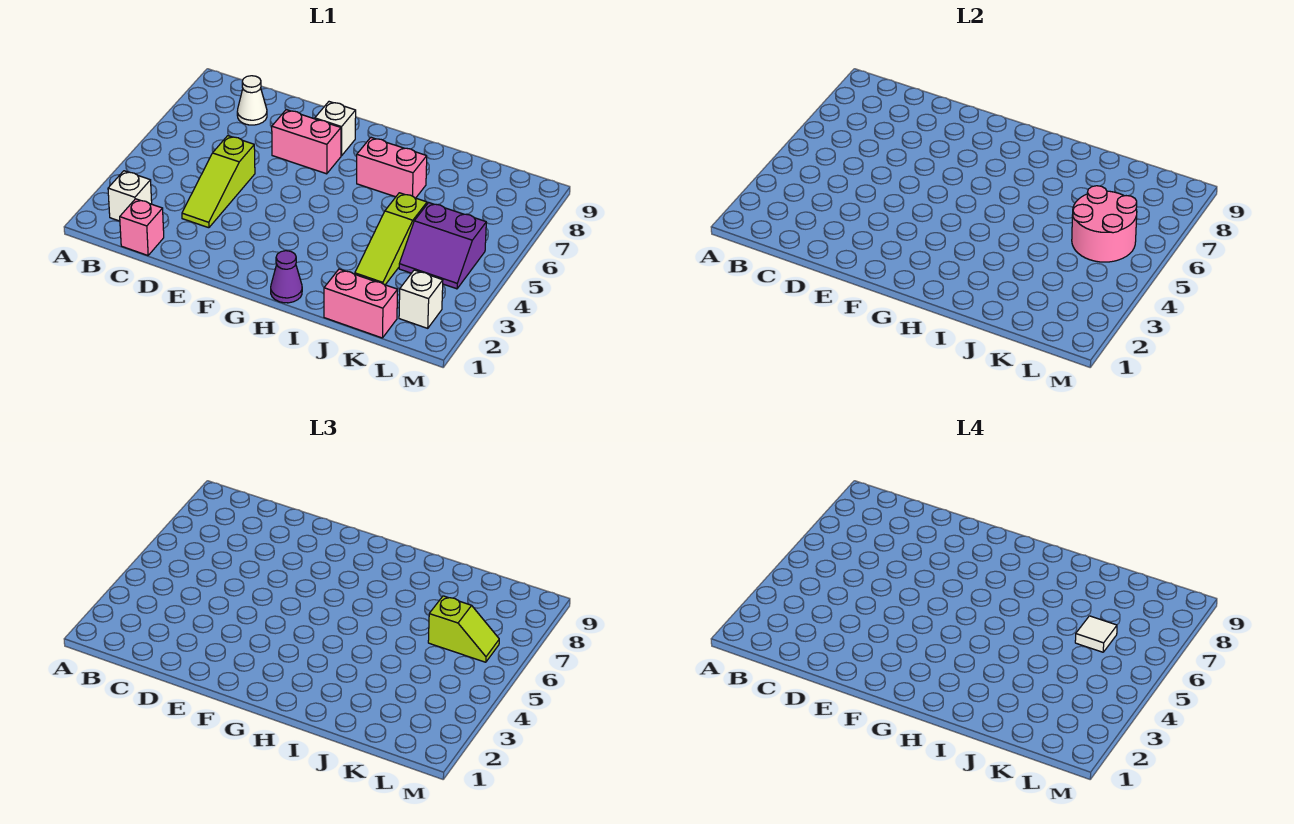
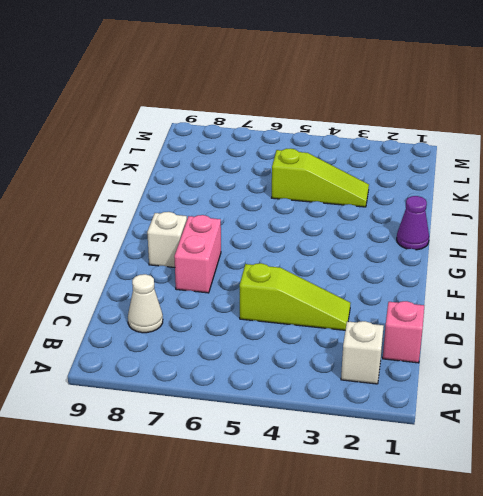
none -> pink brick H7:I7 level 1
none -> pink brick J1:K1 level 1
none -> purple slope K4:L5 level 1 top 5

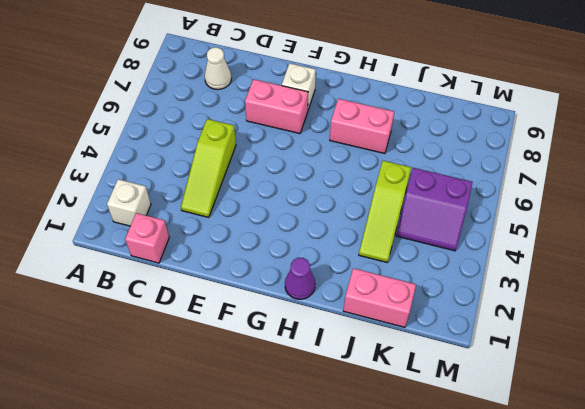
none -> white brick L2 level 1
none -> pink round brick K5:L6 level 2
none -> lime slope K6:L6 level 3 top K

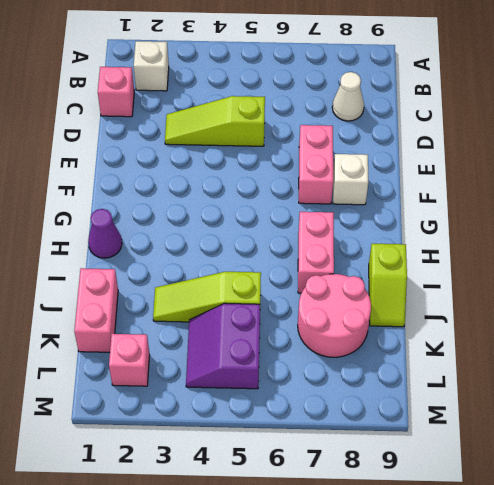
lime slope I9:J9 level 1 top I -> lime slope K6:L6 level 3 top K
pink round brick J7:K8 level 1 -> pink round brick K5:L6 level 2
pink brick L2 level 1 -> white brick L2 level 1
none -> white tile K6 level 4

